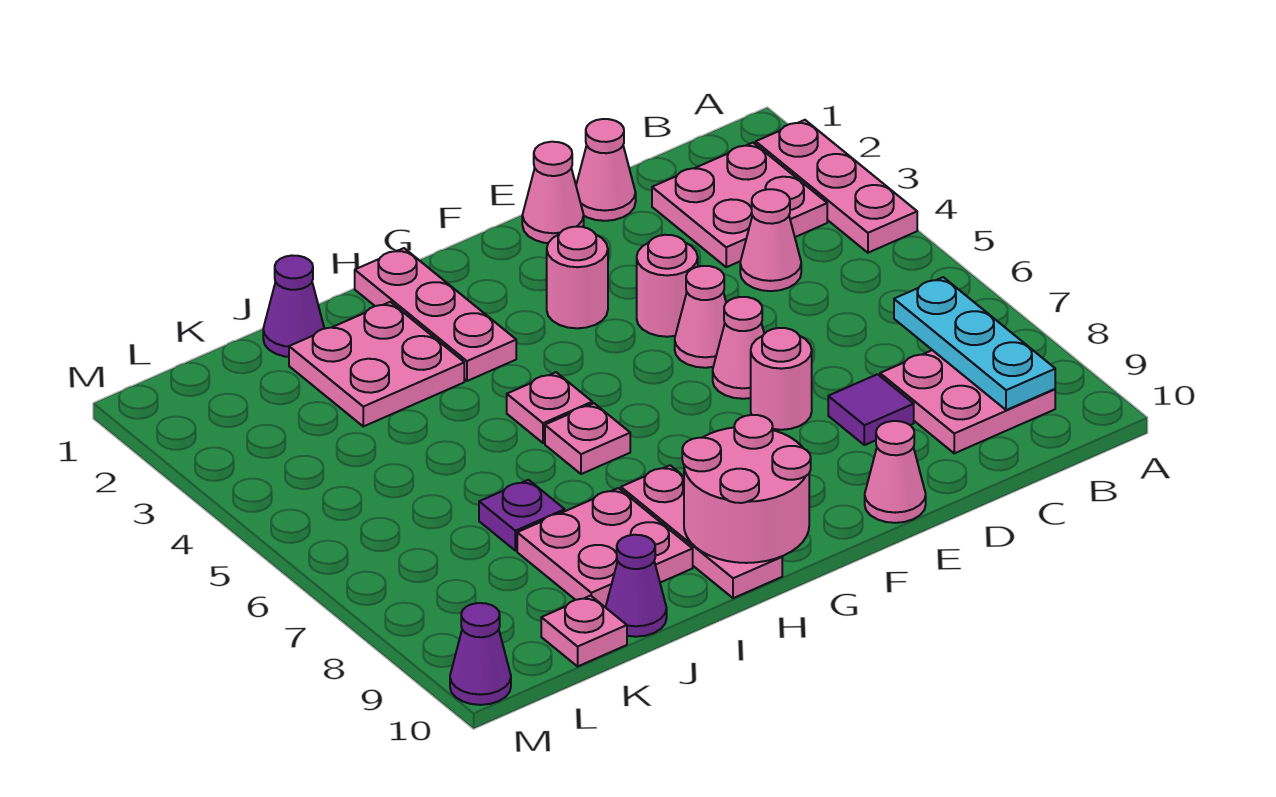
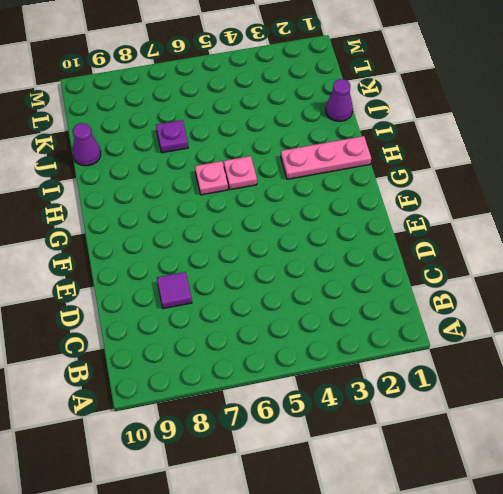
none -> pink plate A2:A4 level 1
none -> pink plate B2:C3 level 1
none -> pink plate B8:C9 level 1

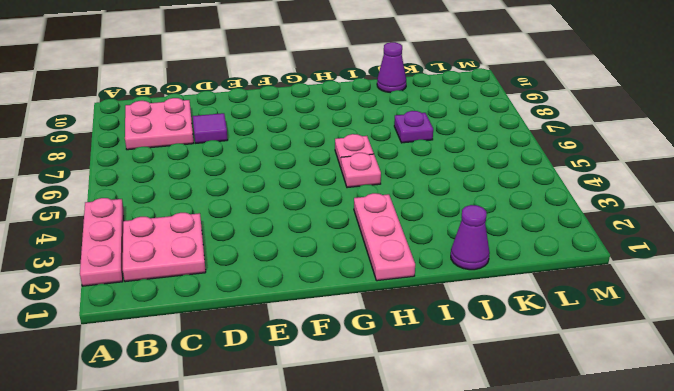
none -> pink cone C4 level 1
none -> pink cone D1 level 1
none -> pink cone E1 level 1

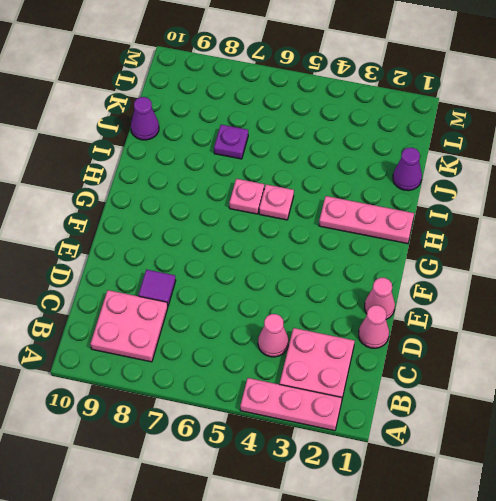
none -> pink round brick E4 level 1
none -> pink cone E5 level 1
none -> pink cone E6 level 1

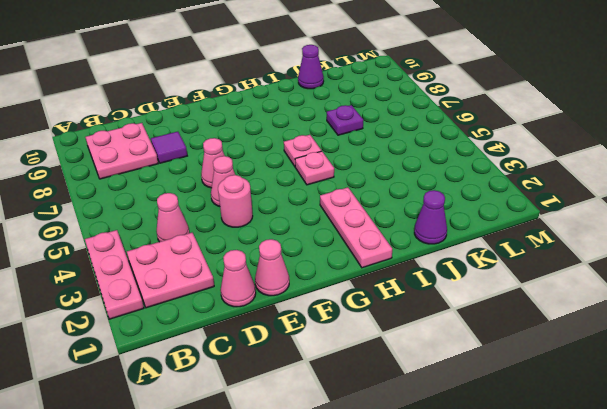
none -> pink round brick E7 level 1
none -> pink cone E10 level 1
none -> pink round brick F3 level 1

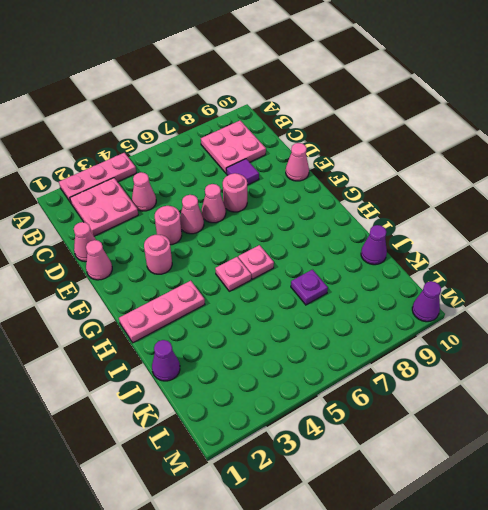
none -> pink plate H8:H10 level 1
none -> pink plate I2:J3 level 1
none -> pink plate I8:J9 level 1

